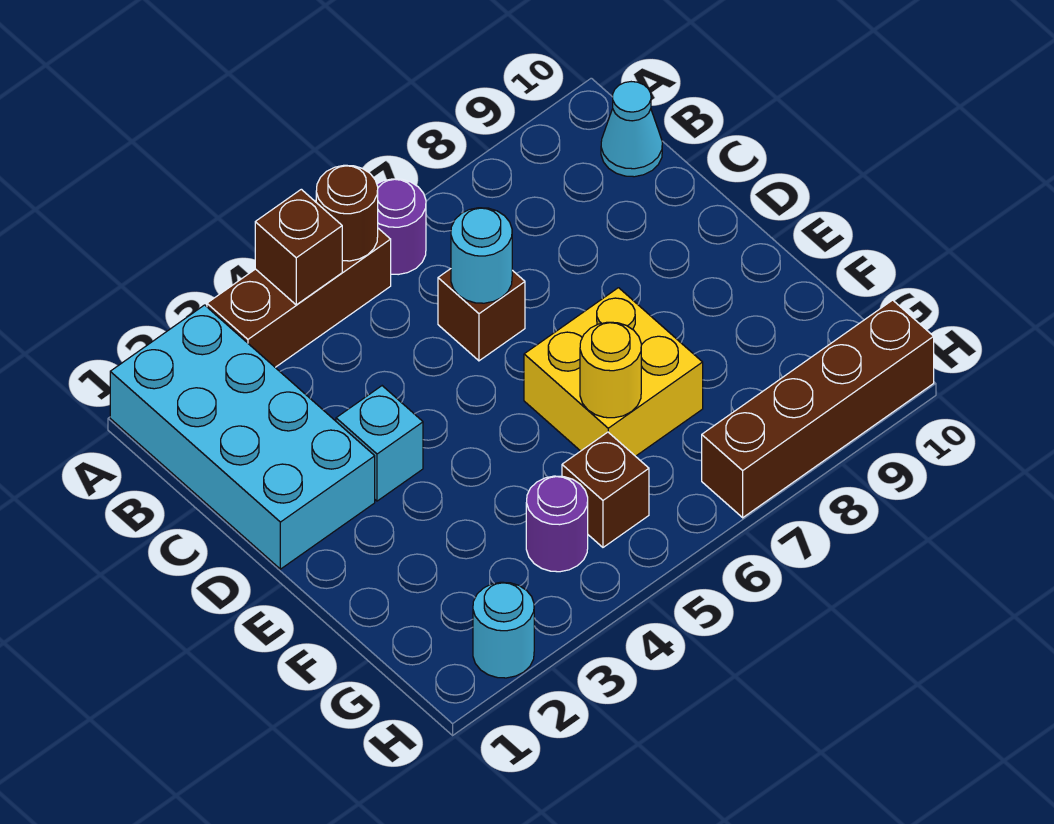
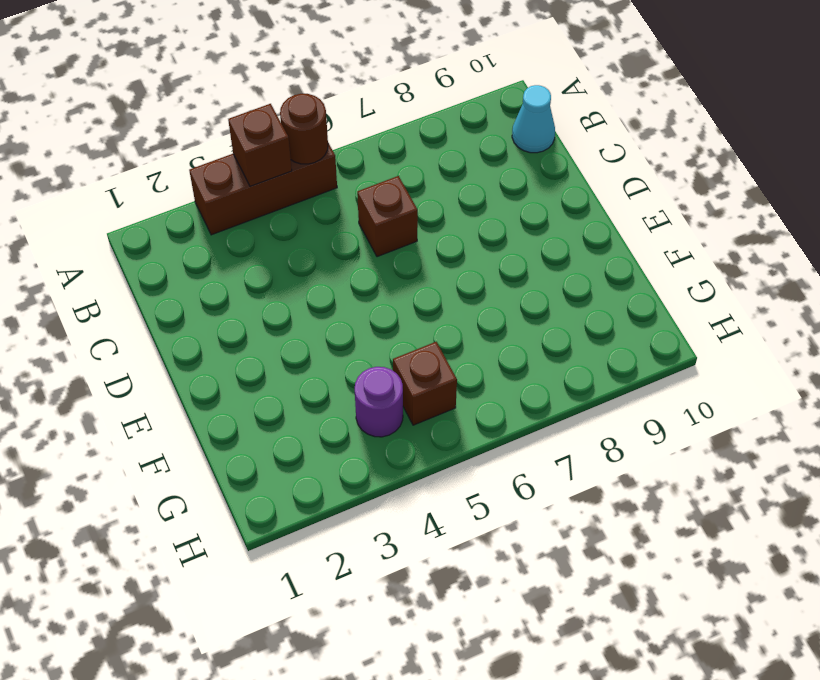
none -> cyan brick A1:D2 level 1
none -> purple round brick A6 level 1
none -> cyan brick D3 level 1

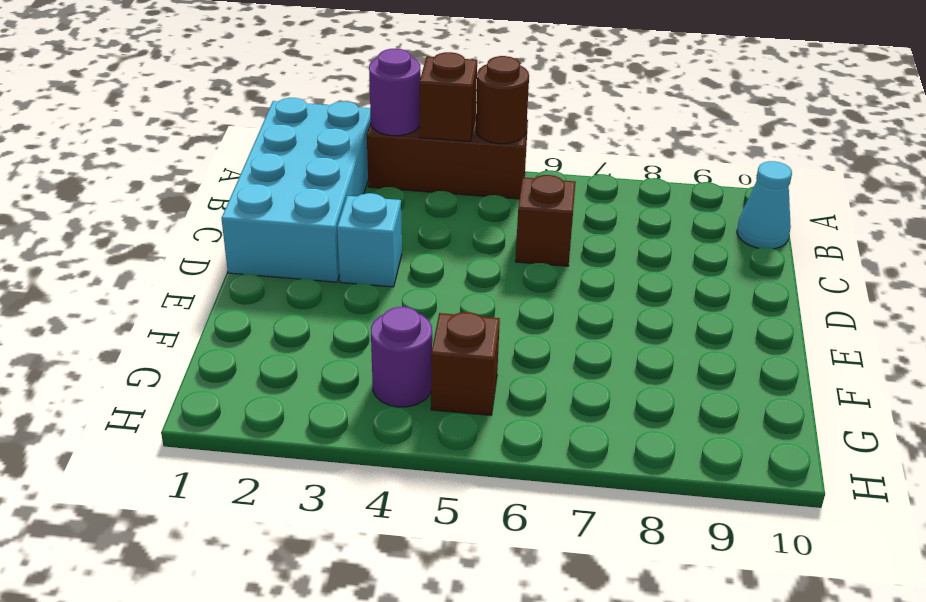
purple round brick A3 level 2 -> purple round brick A6 level 1
none -> yellow brick E6:F7 level 1
none -> cyan round brick H2 level 1
none -> brown brick H7:H10 level 1

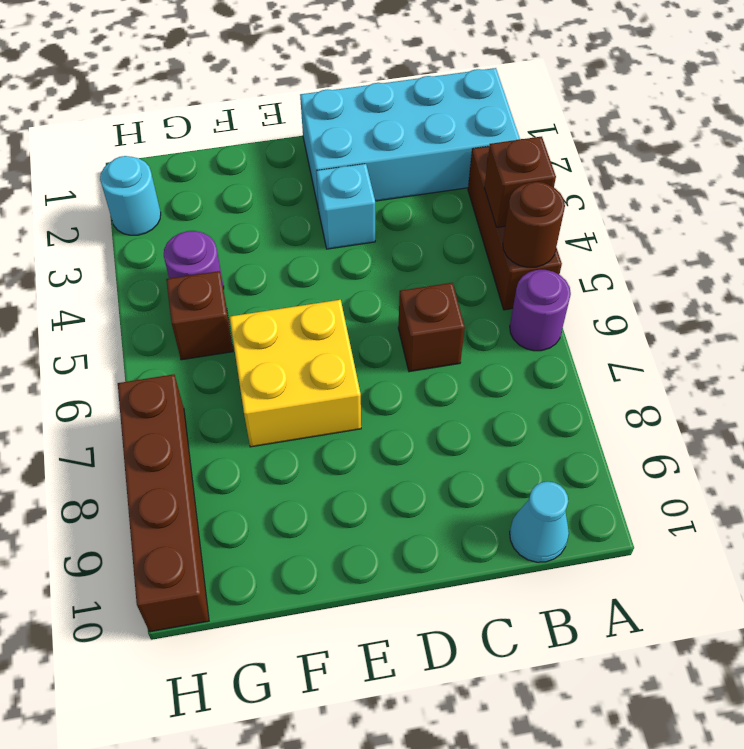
none -> cyan round brick C6 level 2
none -> yellow round brick F6 level 2

